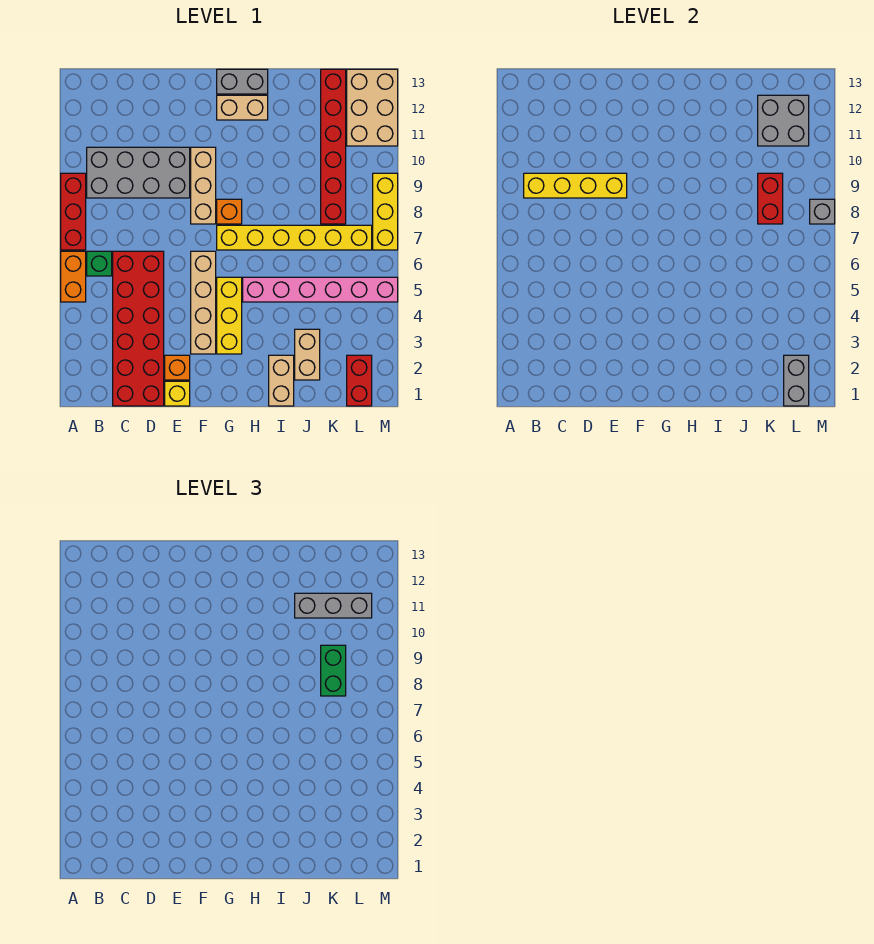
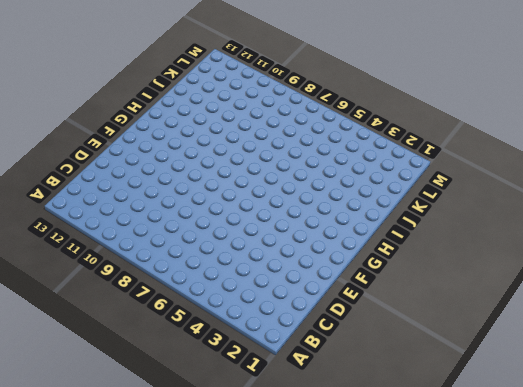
none -> orange brick A5:A6 level 1
none -> red brick A7:A9 level 1
none -> green brick B6 level 1

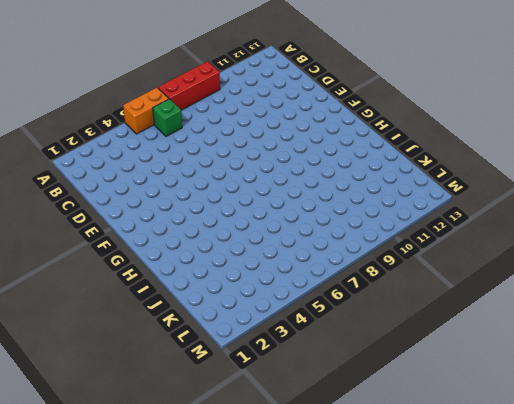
none -> grey brick B9:E10 level 1
none -> red brick C1:D6 level 1
none -> yellow brick E1 level 1

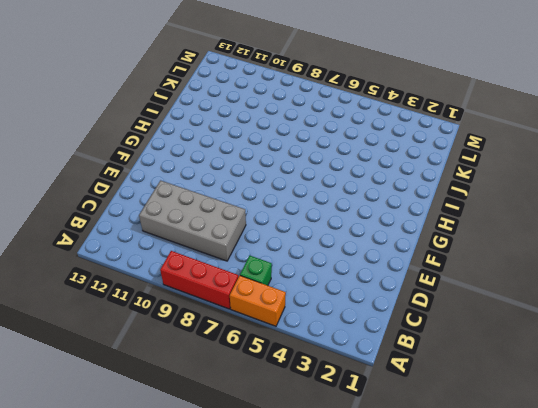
grey brick C8:D11 level 1 -> grey brick B9:E10 level 1
none -> red brick C1:D6 level 1
none -> yellow brick E1 level 1
none -> orange brick E2 level 1

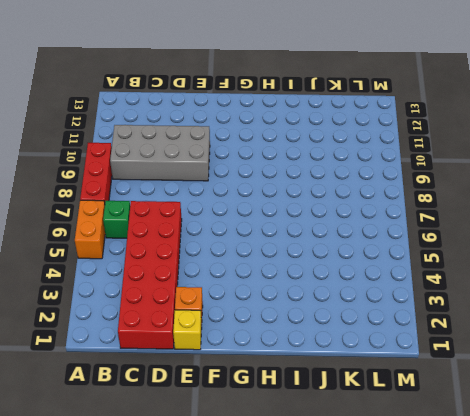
none -> tan brick F3:F6 level 1
none -> tan brick F8:F10 level 1
none -> yellow brick G3:G5 level 1

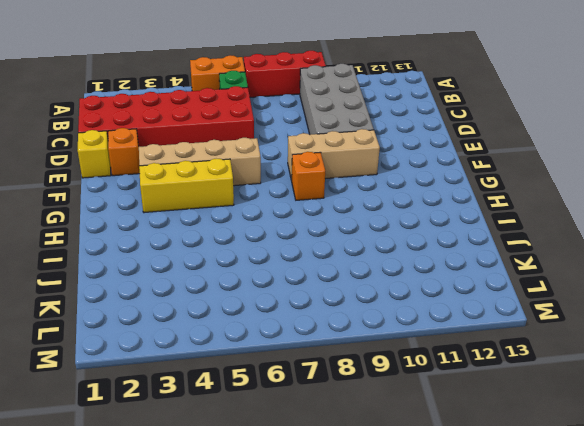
none -> yellow brick G7:L7 level 1
none -> tan brick G12:H12 level 1
none -> grey brick G13:H13 level 1

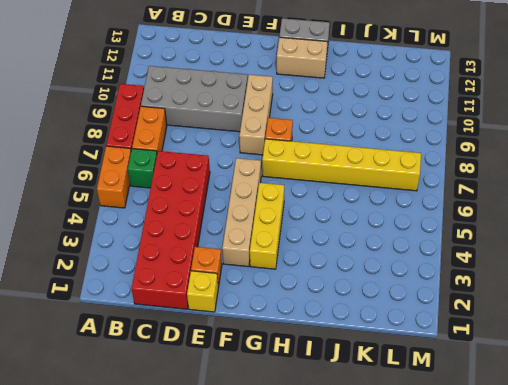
orange brick B7:B8 level 1 -> none
none -> pink brick H5:M5 level 1
none -> tan brick I1:I2 level 1
none -> tan brick J2:J3 level 1

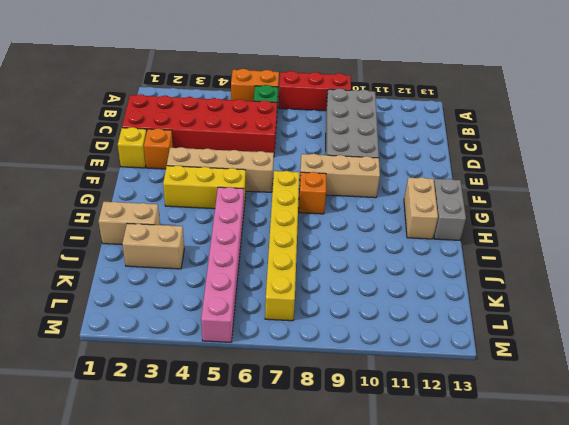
none -> red brick K8:K13 level 1
none -> red brick L1:L2 level 1
none -> tan brick L11:M13 level 1

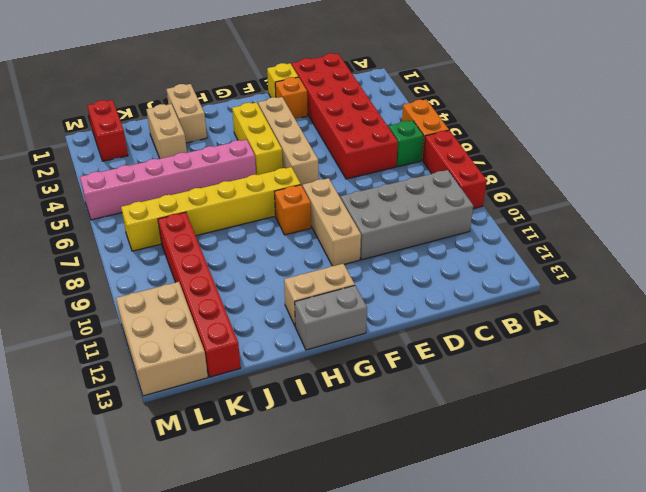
none -> yellow brick M7:M9 level 1
none -> yellow brick B9:E9 level 2
none -> red brick K8:K9 level 2

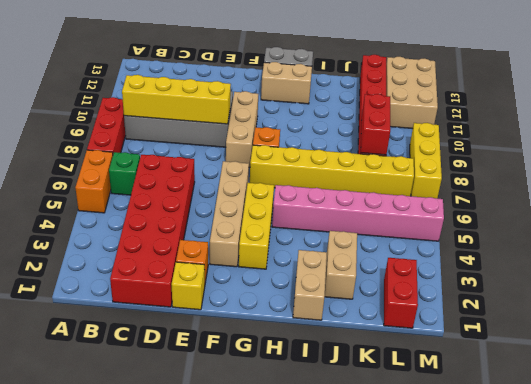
none -> grey brick K11:L12 level 2
none -> grey brick L1:L2 level 2
none -> grey brick M8 level 2

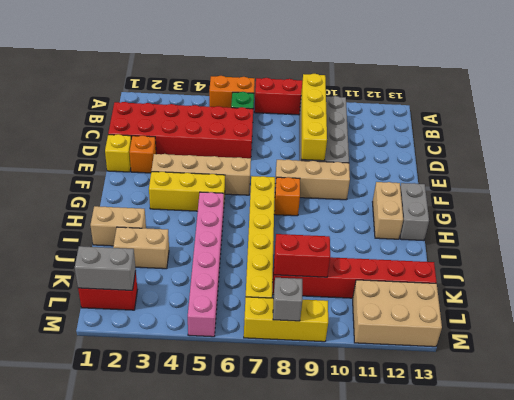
none -> grey brick K11:L12 level 2
none -> grey brick J11:L11 level 3
none -> green brick K8:K9 level 3

